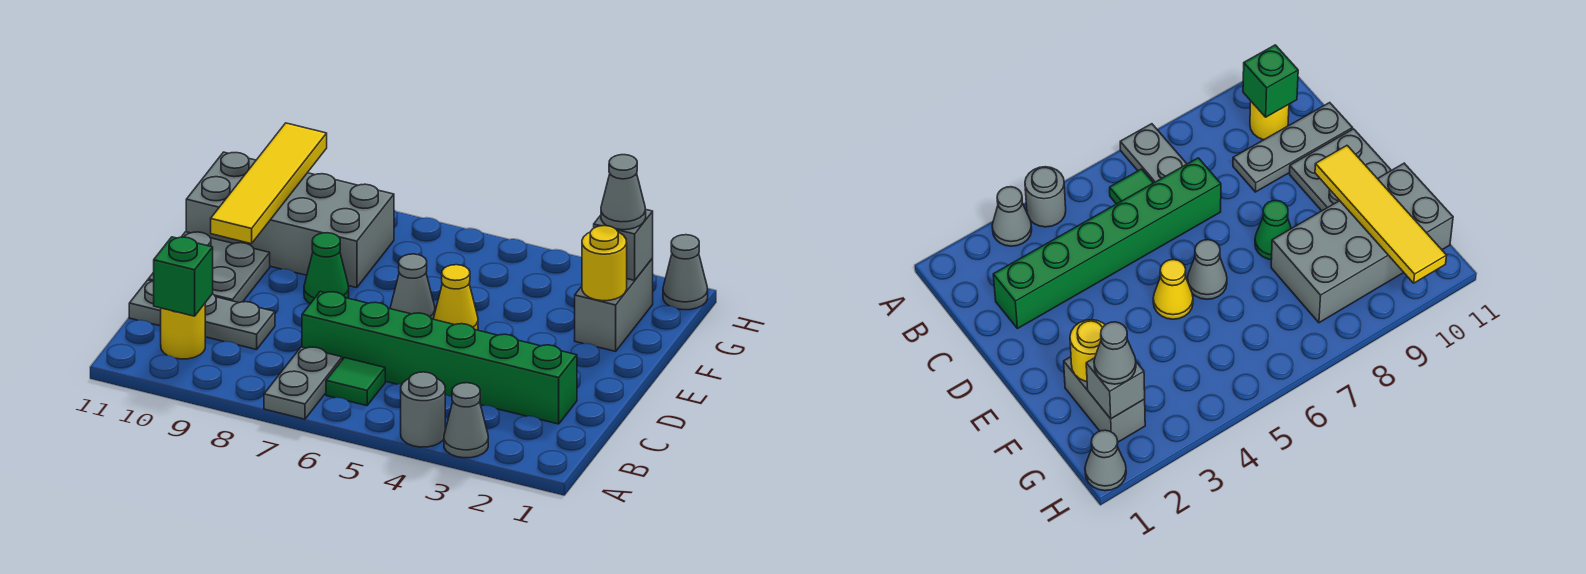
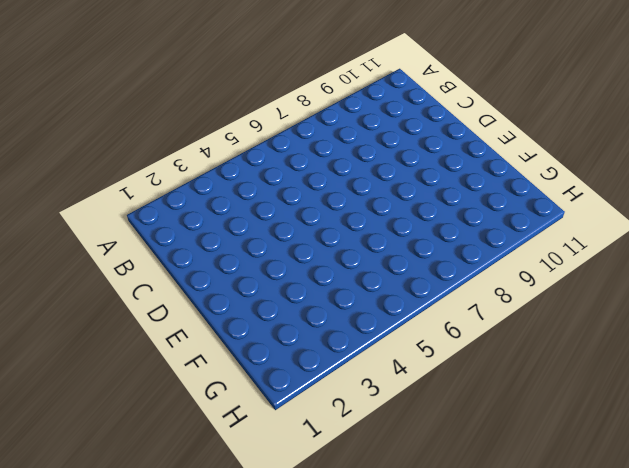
none -> grey cone A3 level 1
none -> grey round brick A4 level 1
none -> grey plate A7:B7 level 1

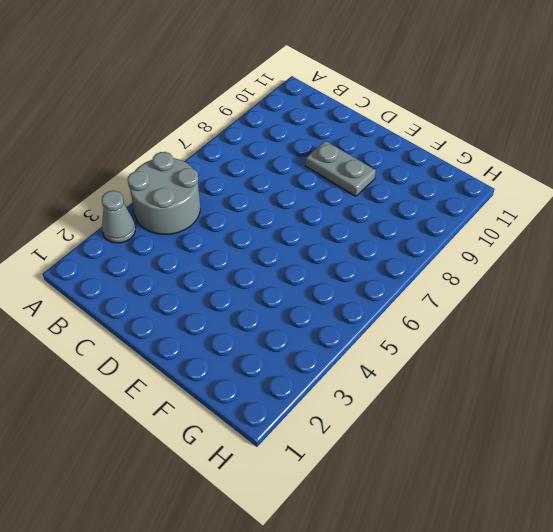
grey round brick A4:B5 level 1 -> grey round brick A4 level 1
grey plate D9:E9 level 1 -> grey plate A7:B7 level 1
none -> green tile B6 level 1
none -> yellow round brick B10 level 1
none -> green brick C2:C7 level 1

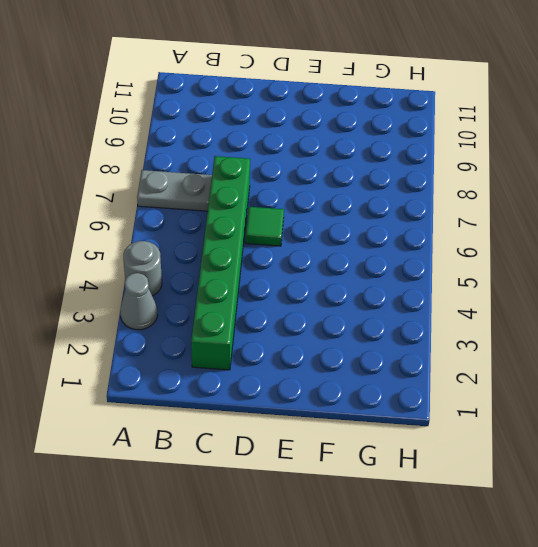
green tile D6 level 1 -> green tile B6 level 1
none -> yellow round brick B10 level 1
none -> grey plate C9:C11 level 1
none -> grey plate D10:E11 level 1

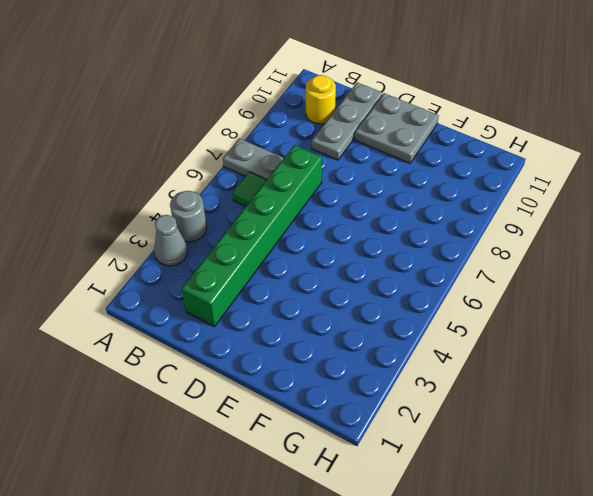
none -> yellow cone E5 level 1
none -> grey cone E6 level 1
none -> green cone E8 level 1

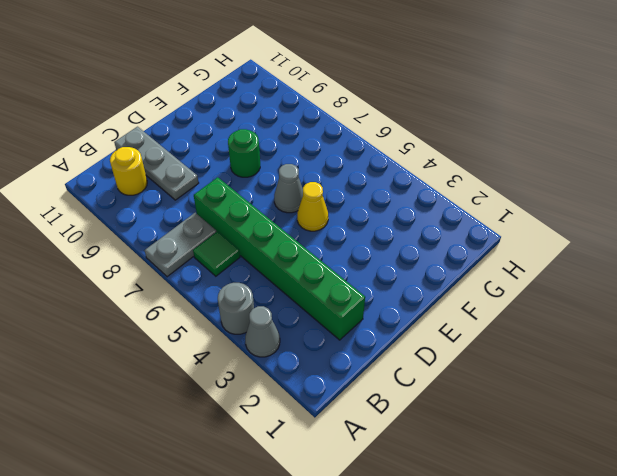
green round brick E8 level 1 -> green cone E8 level 1
none -> grey plate D10:E11 level 1
none -> grey brick F2:G2 level 1
none -> grey brick F8:G11 level 1

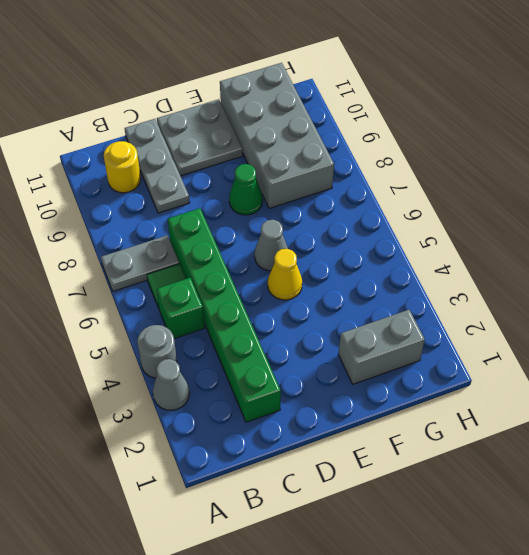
green brick B5 level 1 -> green brick B10 level 2
none -> grey cone H1 level 1
none -> yellow tile E10:H10 level 2
none -> yellow round brick F2 level 2

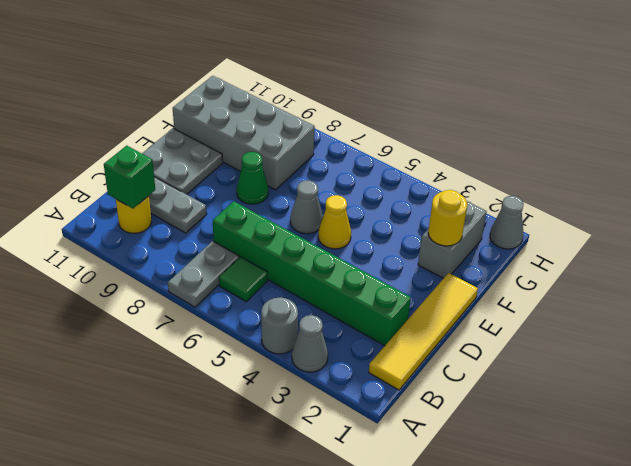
yellow tile B1:E1 level 1 -> yellow tile E10:H10 level 2
none -> grey brick G2 level 2
none -> grey cone G2 level 3

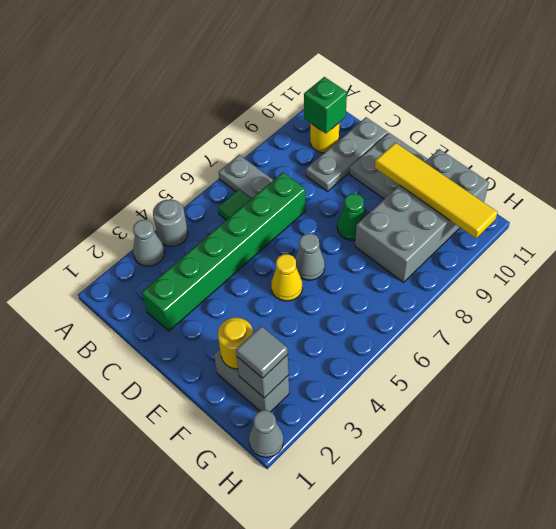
grey tile G2 level 3 -> grey cone G2 level 3

